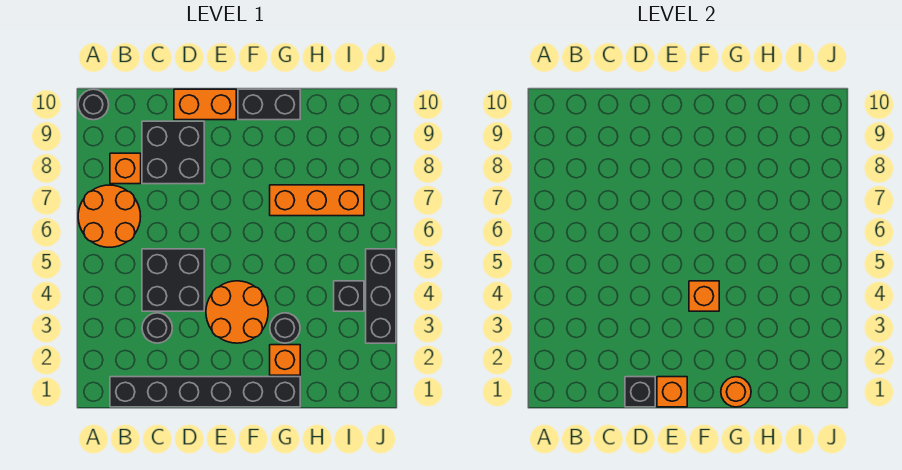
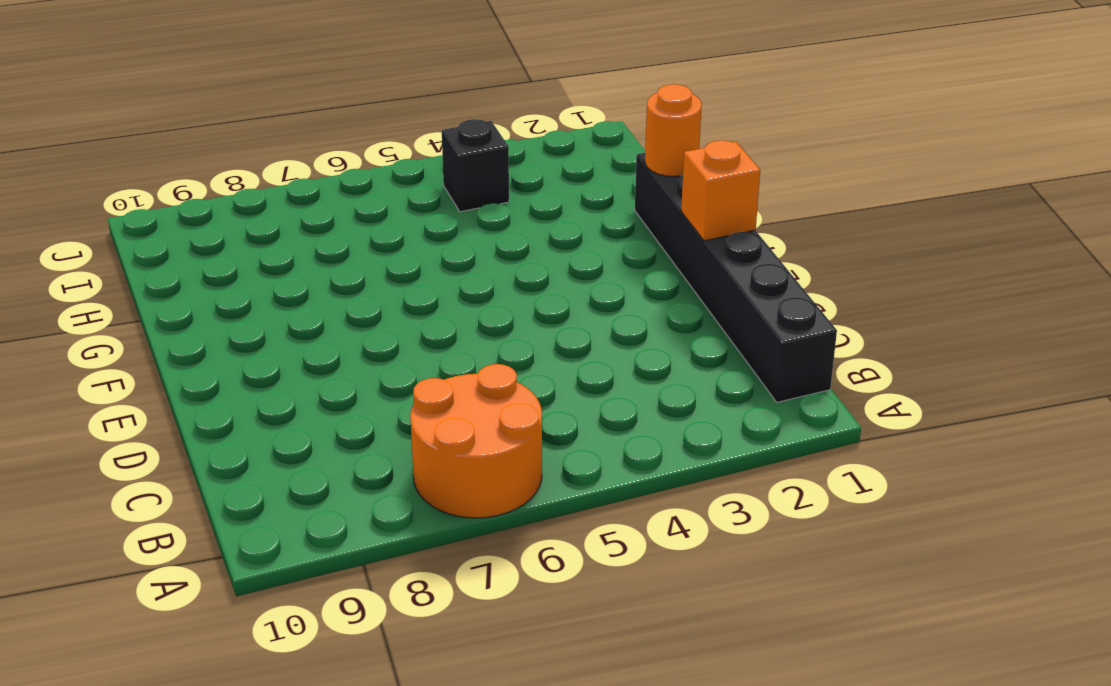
none -> black round brick A10 level 1
none -> orange brick B8 level 1
none -> black round brick C3 level 1

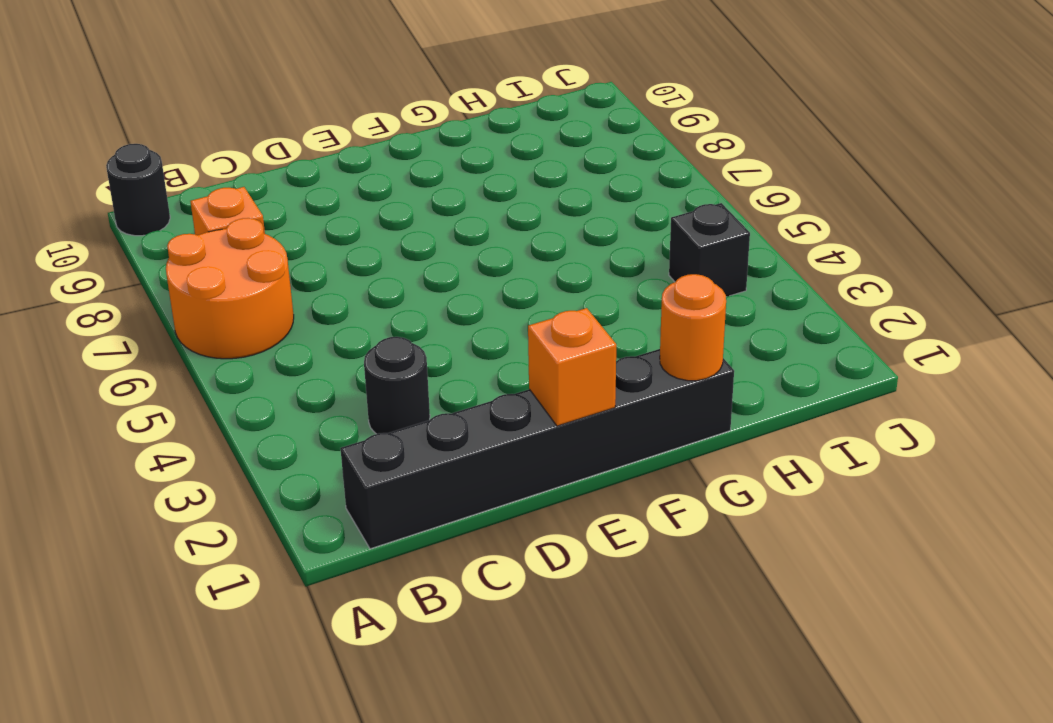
none -> black brick C4:D5 level 1
none -> black brick C8:D9 level 1
none -> orange brick D10:E10 level 1

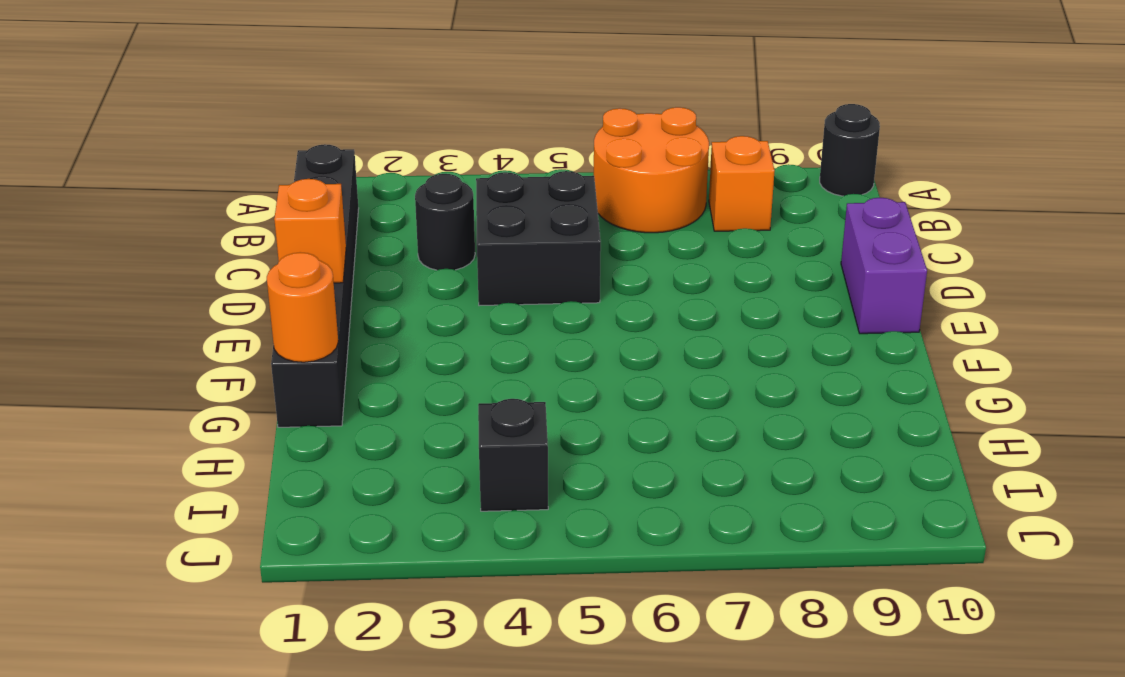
purple brick D10:E10 level 1 -> orange brick D10:E10 level 1
none -> black brick C8:D9 level 1
none -> orange round brick E3:F4 level 1
none -> black brick F10:G10 level 1

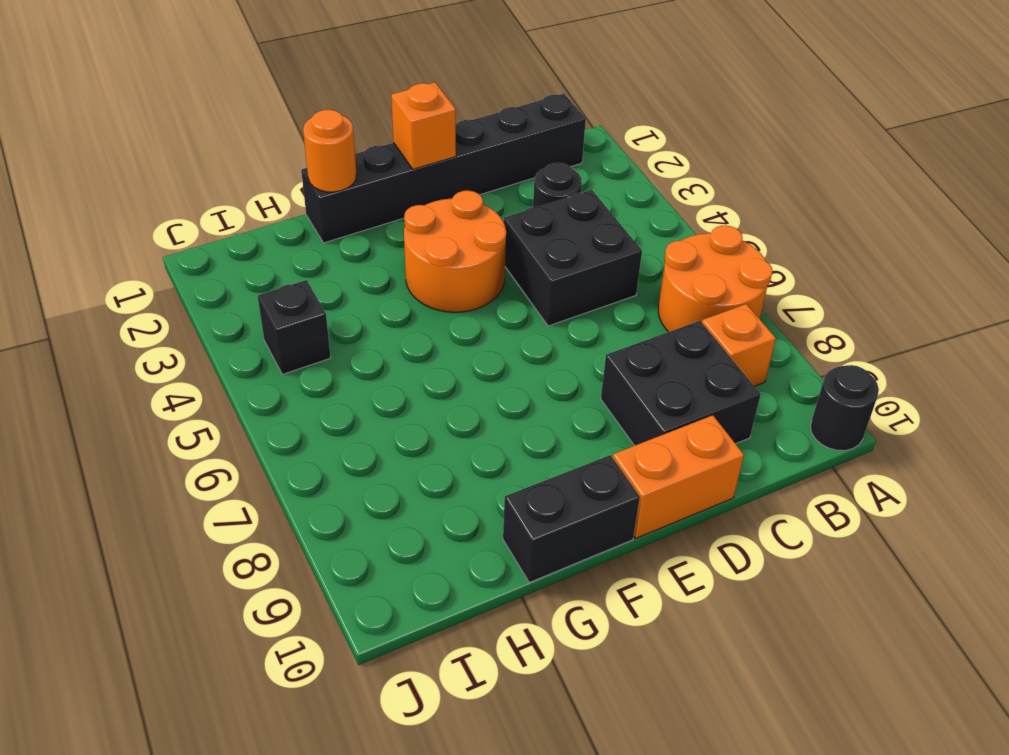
none -> orange brick G2 level 1
none -> black round brick G3 level 1
none -> orange brick G7:I7 level 1

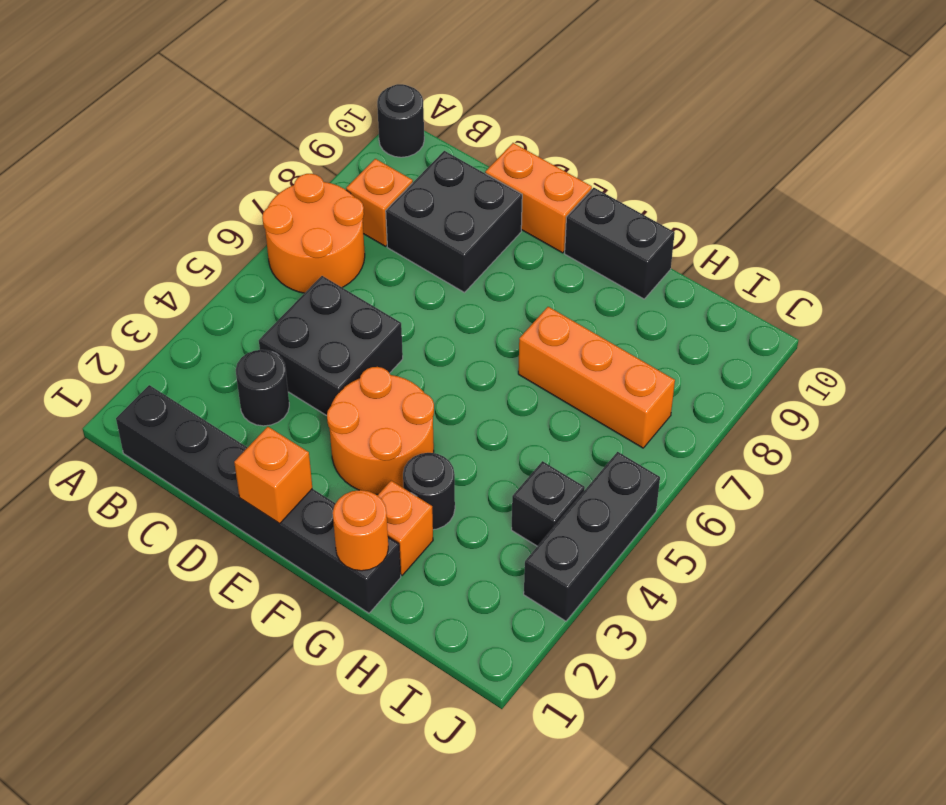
none -> black brick D1 level 2
none -> orange brick F4 level 2

